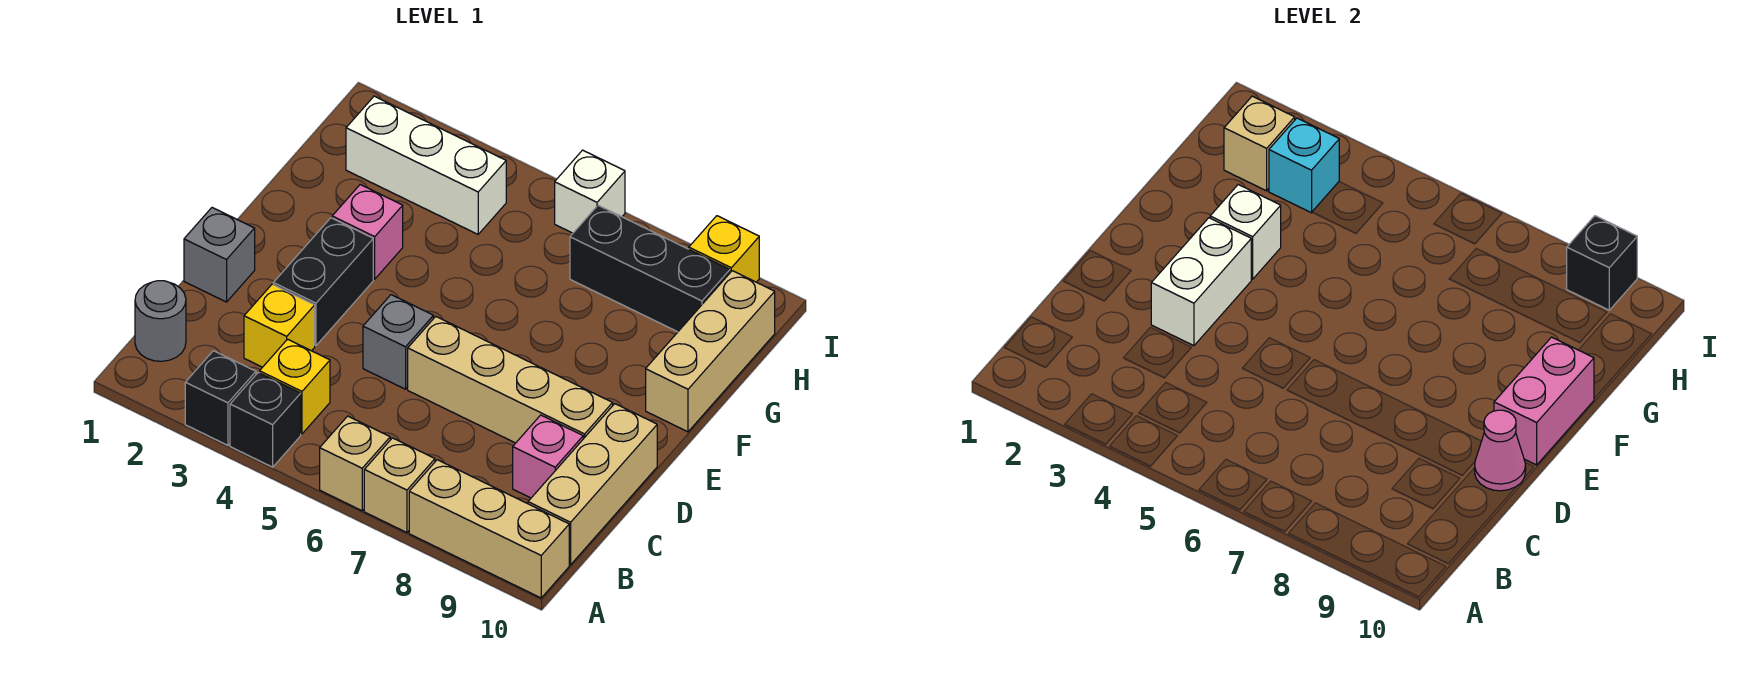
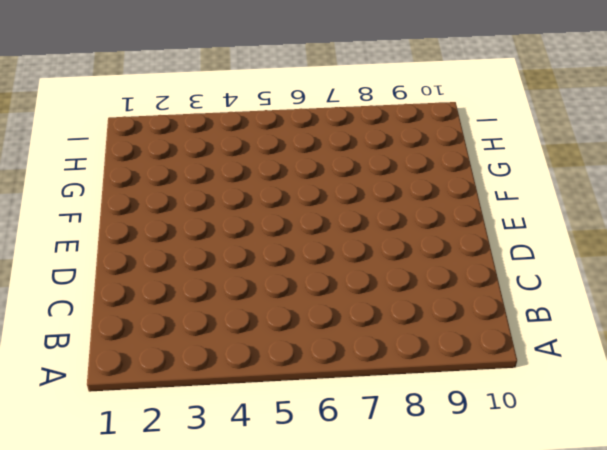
none -> black brick A3 level 1
none -> black brick A4 level 1
none -> tan brick A6 level 1

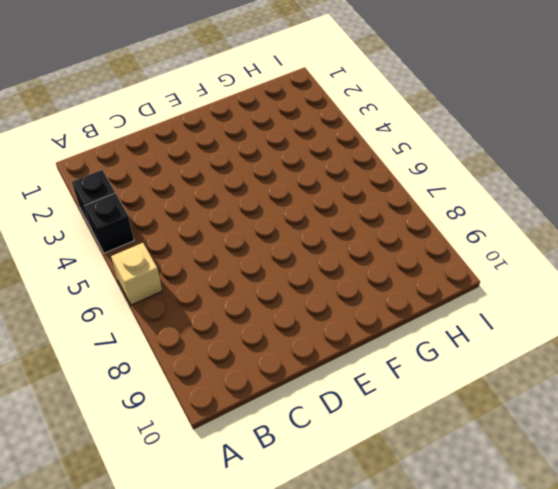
none -> tan brick A7 level 1
none -> tan brick A8:A10 level 1
none -> grey round brick B1 level 1

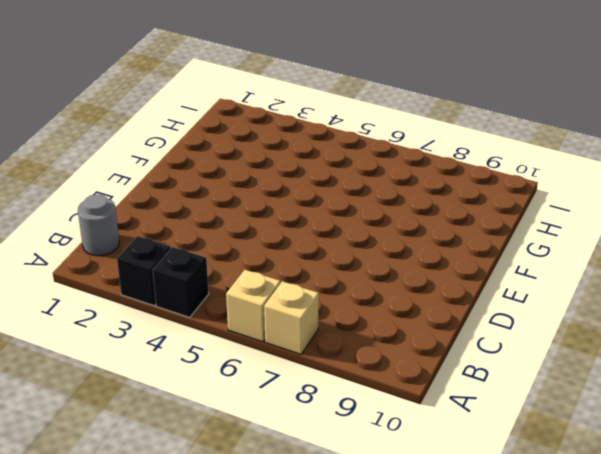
none -> tan brick A8:A10 level 1
none -> yellow brick B4 level 1
none -> tan brick B10:D10 level 1

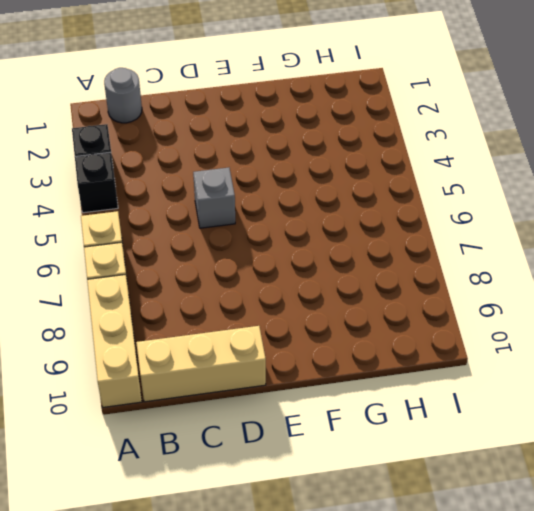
none -> yellow brick B4 level 1
none -> yellow brick C3 level 1
none -> pink brick C9 level 1

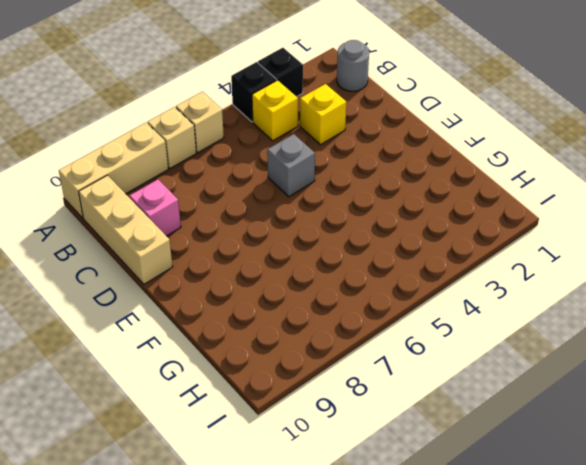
none -> grey brick D1 level 1
none -> black brick D3:E3 level 1
none -> tan brick D6:D9 level 1

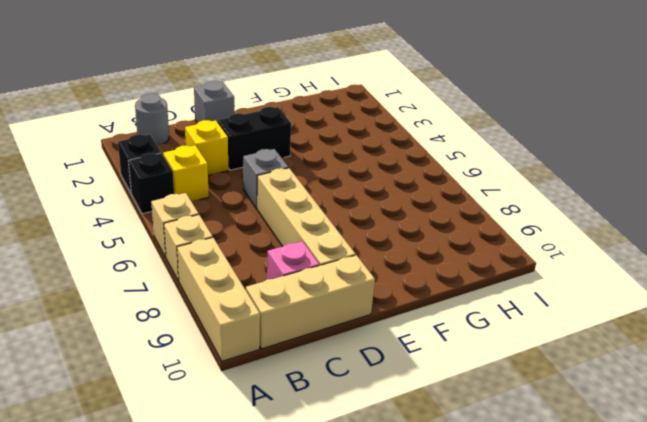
none -> pink brick F3 level 1
none -> tan brick F10:H10 level 1
none -> white brick H2:H4 level 1

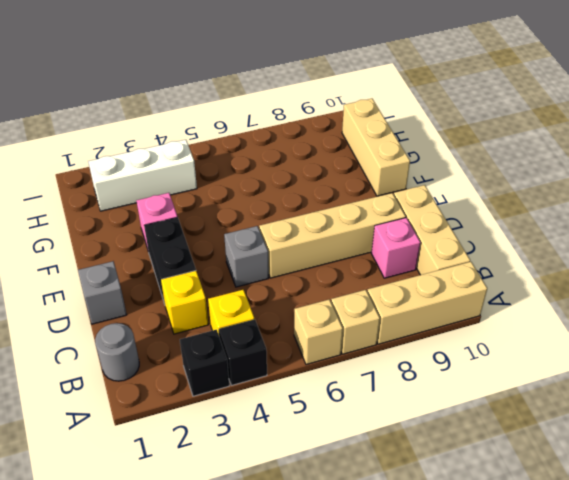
none -> black brick H7:H9 level 1
none -> white brick I6 level 1
none -> yellow brick I9 level 1

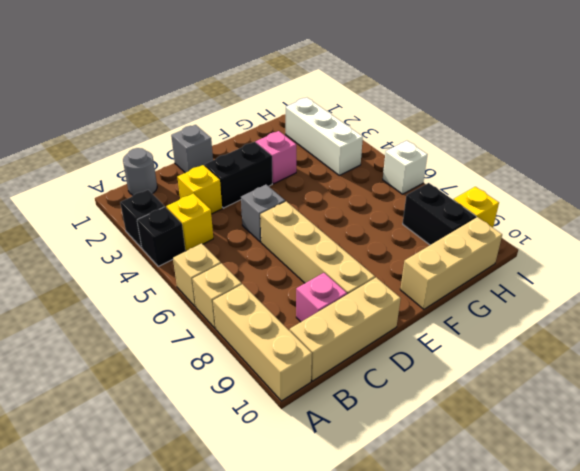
black brick H8:H9 level 1 -> black brick H7:H9 level 1
none -> white brick D3:E3 level 2
none -> pink cone D10 level 2
none -> pink brick E10:F10 level 2

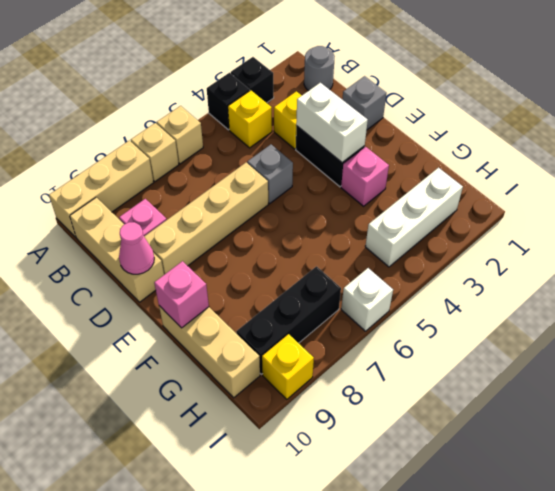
pink brick F10 level 2 -> pink brick E10:F10 level 2
none -> white brick F3 level 2
none -> tan brick H2 level 2
none -> cyan brick H3 level 2

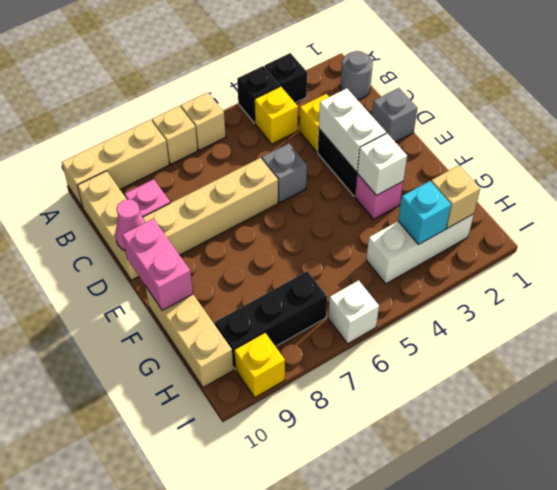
none -> black brick I9 level 2

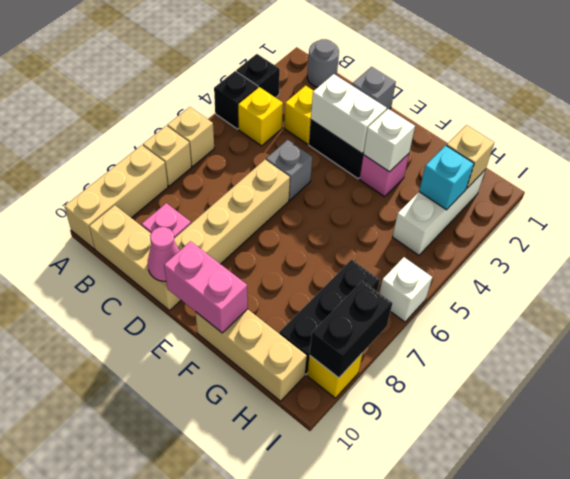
black brick I8:I9 level 2 -> black brick I9 level 2

